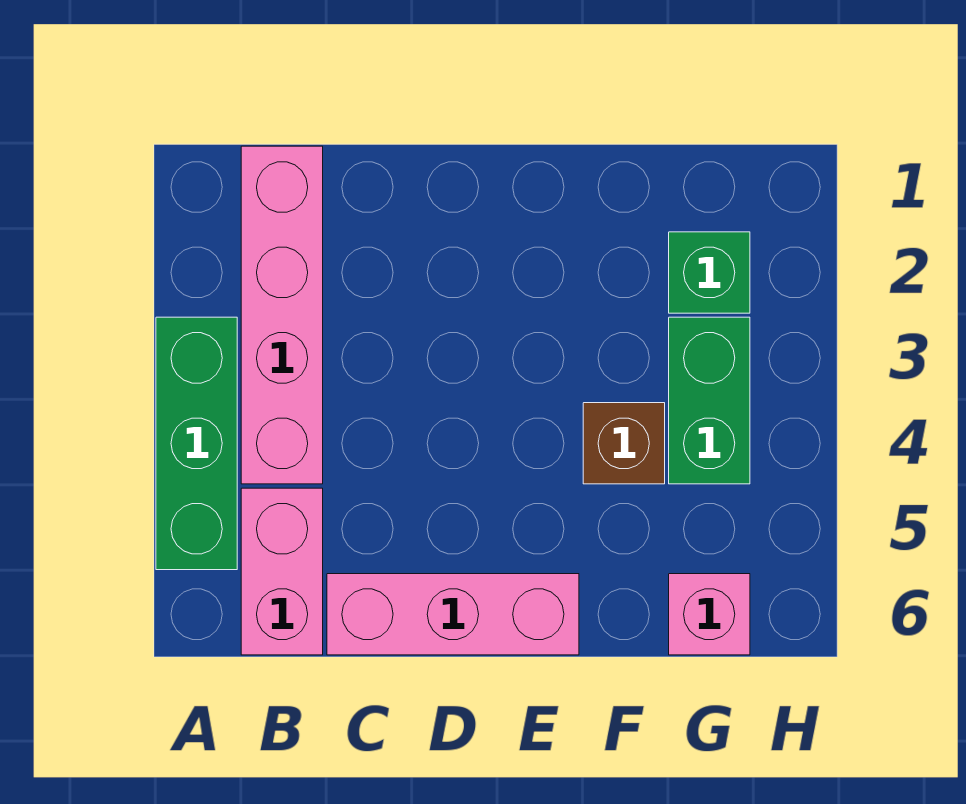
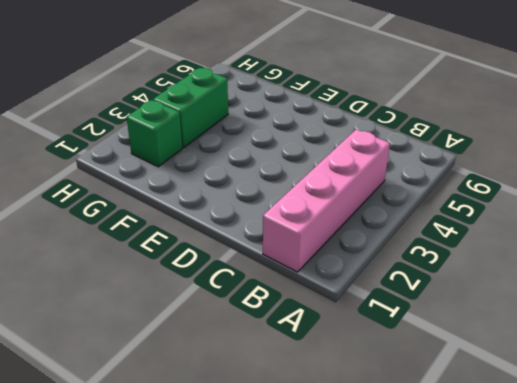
none -> green brick A3:A5 level 1
none -> pink brick B5:B6 level 1

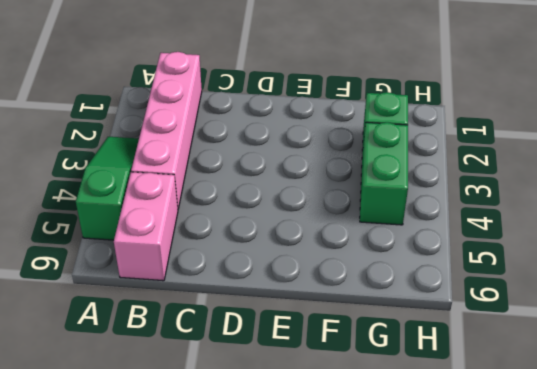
green slope A3:A5 level 1 top 5 -> green brick A3:A5 level 1
none -> pink brick C6:E6 level 1
none -> brown brick F4 level 1

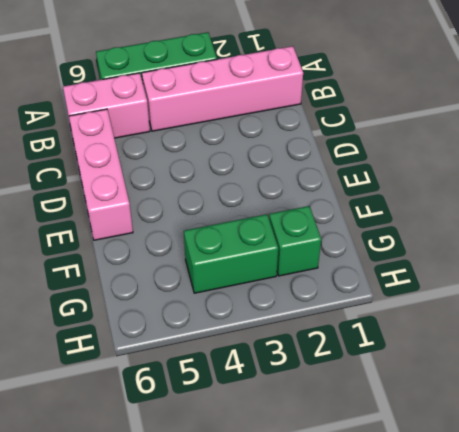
none -> brown brick F4 level 1
none -> pink brick G6 level 1

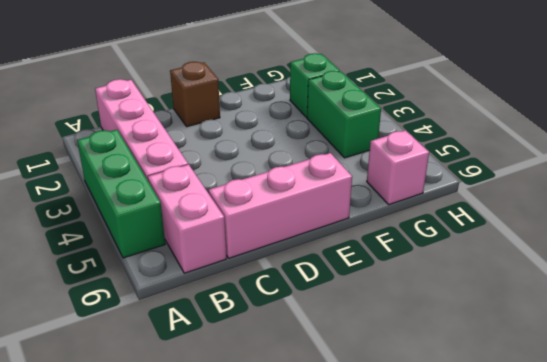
brown brick D1 level 1 -> brown brick F4 level 1

